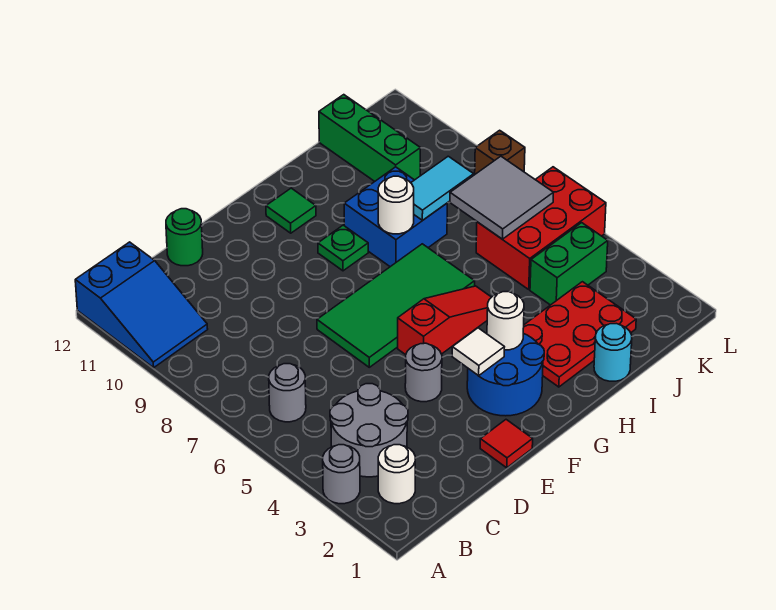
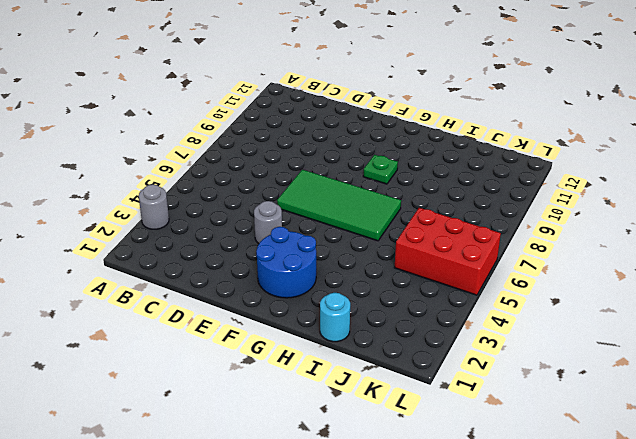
none -> blue slope A10:B12 level 1 top 12
none -> white round brick B2 level 1
none -> grey round brick B3:C4 level 1

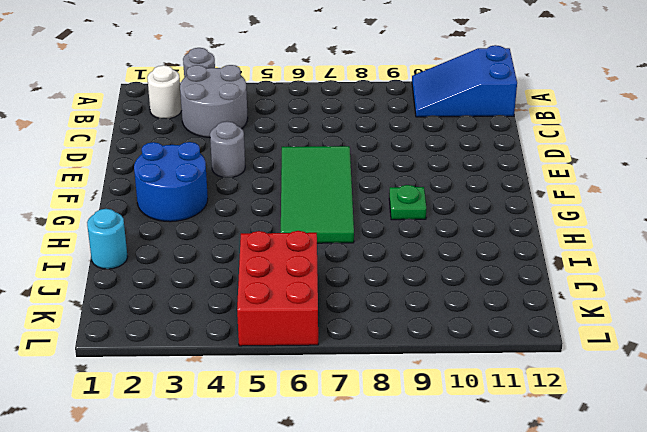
none -> grey round brick B6 level 1
none -> green round brick D12 level 1
none -> red tile E1 level 1

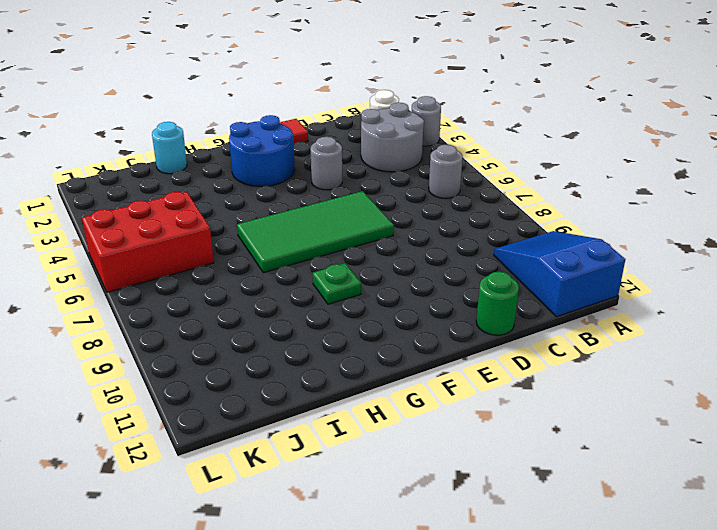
none -> red slope F5:H5 level 1 top F
none -> green tile G11 level 1
none -> red plate H2:J3 level 1

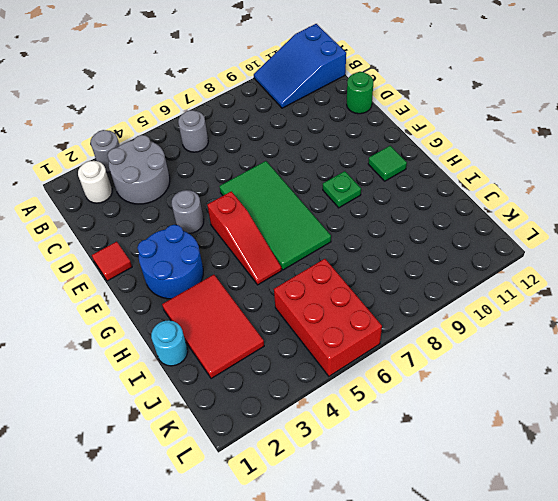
red tile H2:J3 level 1 -> red plate H2:J3 level 1
none -> blue brick H8:I9 level 1
none -> green brick J4:K4 level 1
none -> green brick J10:J12 level 1

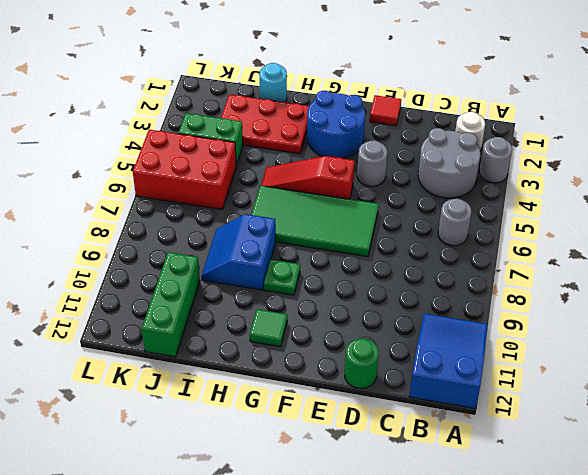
blue slope H8:I9 level 1 top H -> blue brick H8:I9 level 1
none -> brown brick L8 level 1
none -> white tile F3 level 2
none -> white round brick G3 level 2

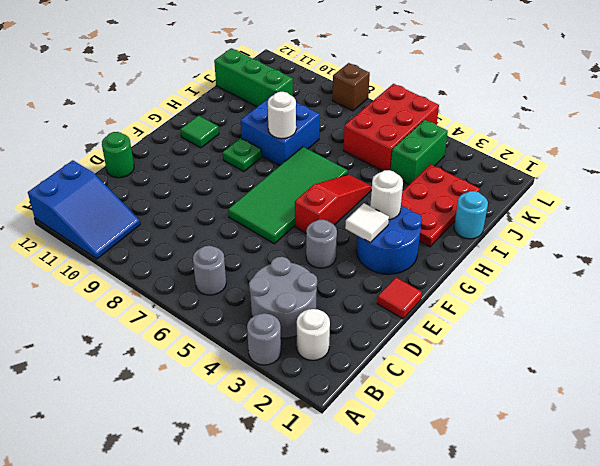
none -> cyan tile I8:J8 level 2
none -> grey tile J6:K7 level 2

